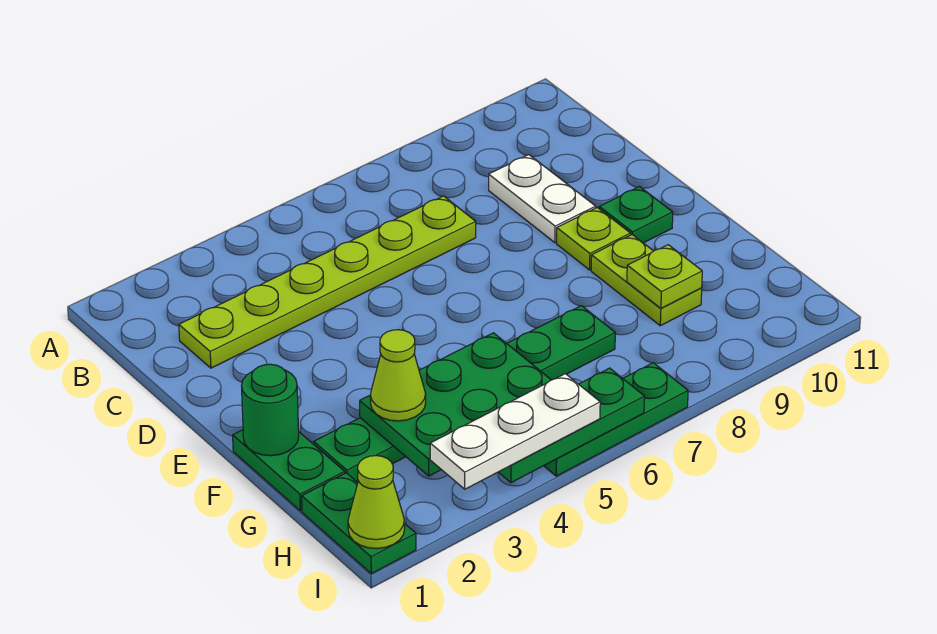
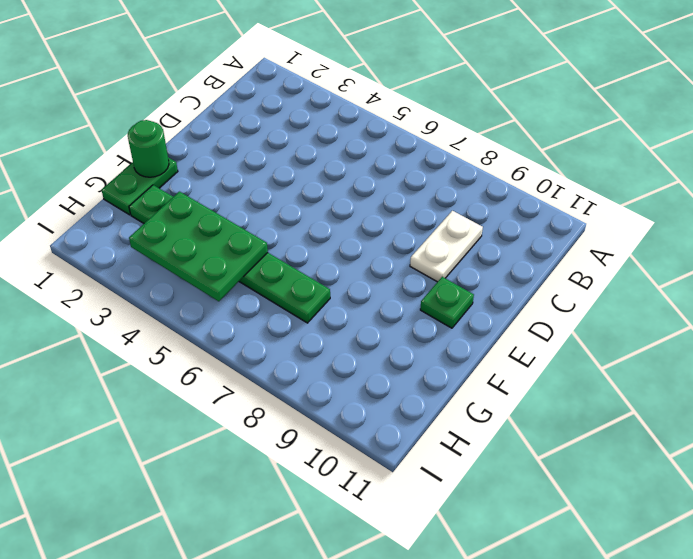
none -> lime plate C2:C7 level 1
none -> lime plate E9 level 1
none -> lime plate F9:G9 level 1

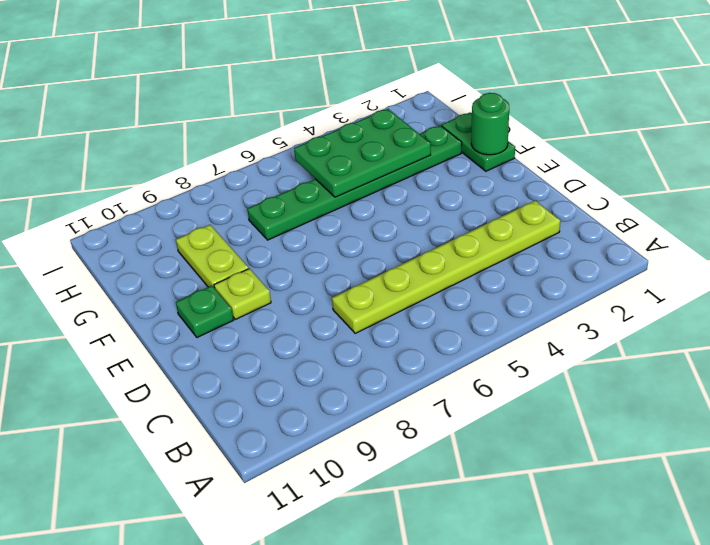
none -> white plate C9:D9 level 1
none -> green plate H1:I1 level 1
none -> green plate I5:I7 level 1

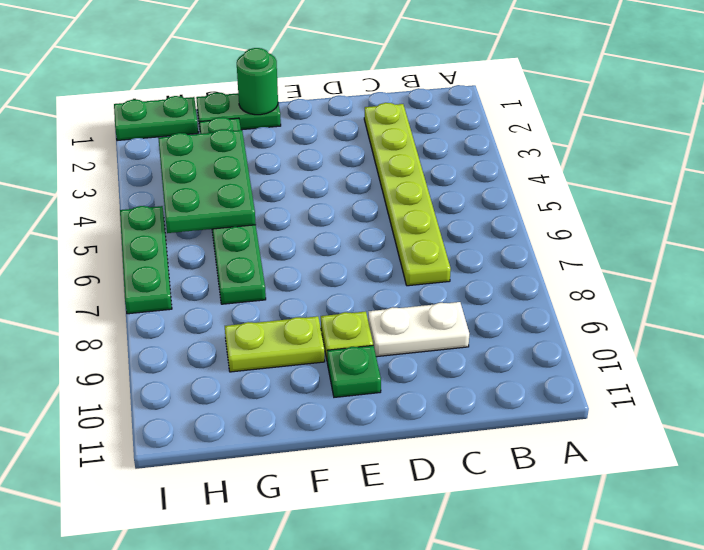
none -> lime plate G9 level 2
none -> lime cone I1 level 2
none -> green plate I4:I6 level 2

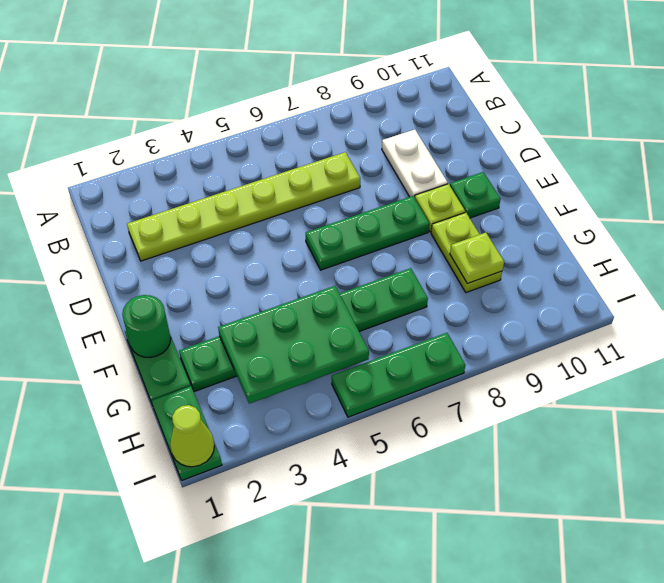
green plate E6:E8 level 1 -> green plate I4:I6 level 2
none -> lime cone G3 level 3
none -> white plate I3:I5 level 3

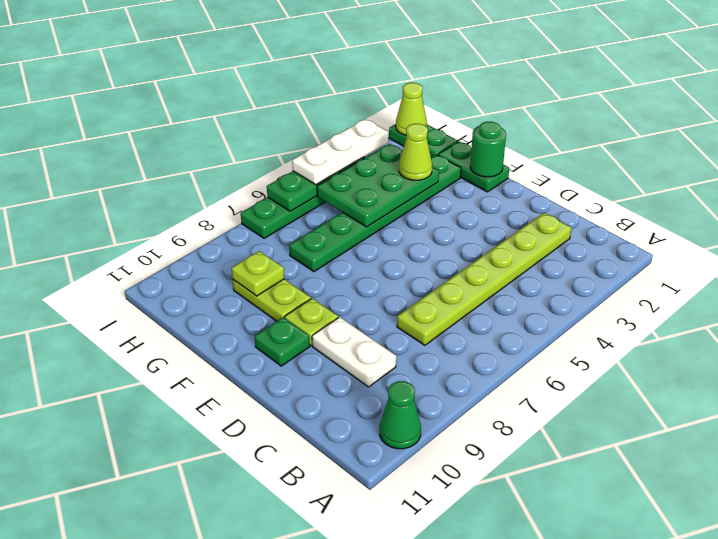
green cone A10 level 1 -> none

